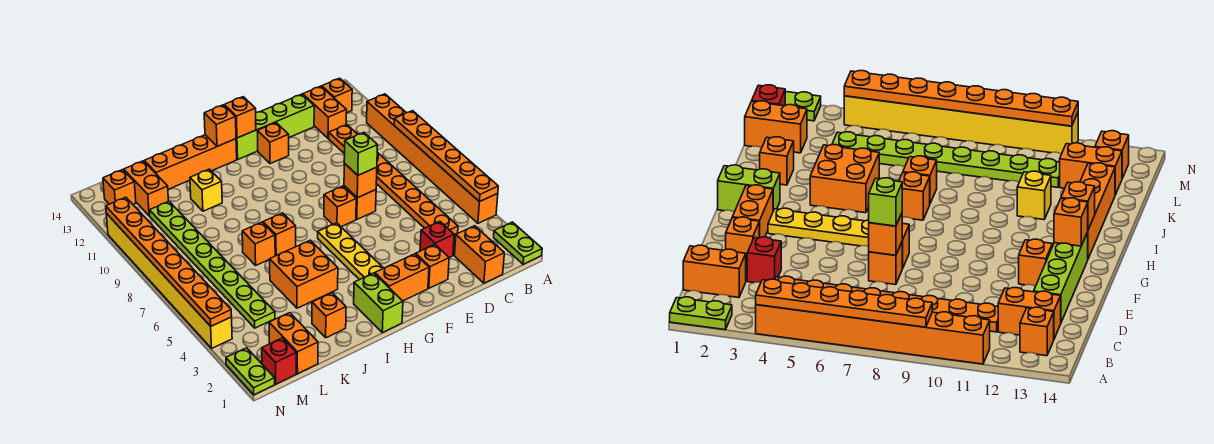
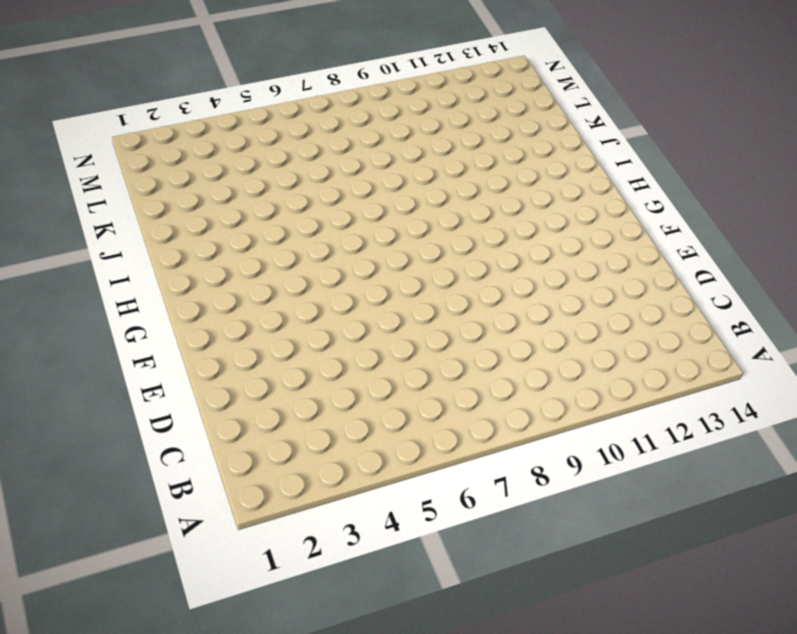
none -> lime plate A1:A2 level 1
none -> orange brick A4:A11 level 1
none -> orange brick B13 level 1
none -> orange brick C1:C2 level 1

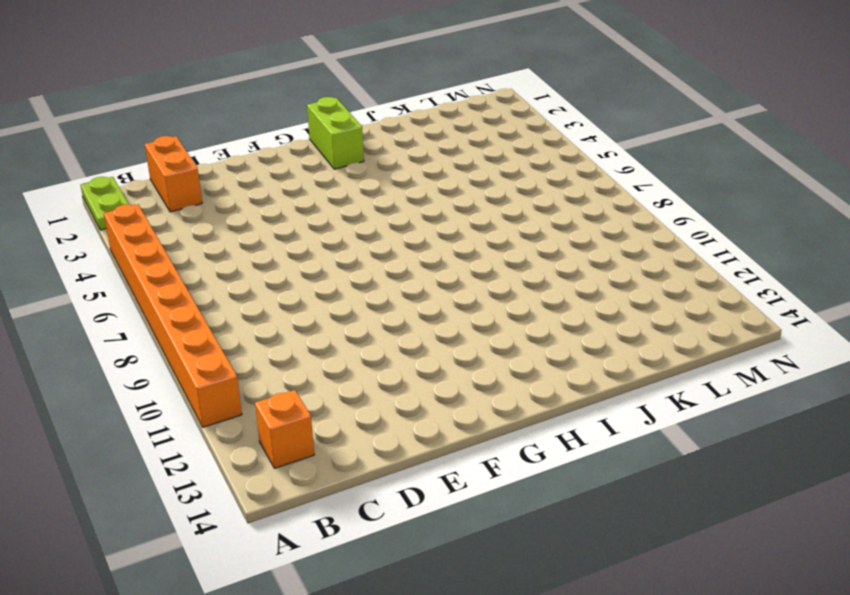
none -> orange plate C4:C11 level 1
none -> orange brick C12:C13 level 1
none -> red brick D3 level 1
none -> lime brick D13:G13 level 1

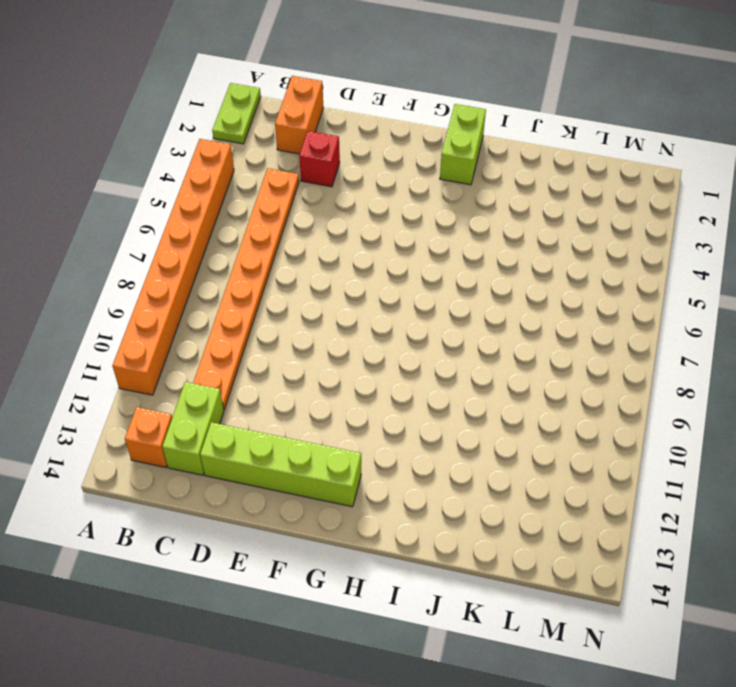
lime brick C12:C13 level 1 -> orange brick C12:C13 level 1
none -> orange brick E2 level 1
none -> orange brick E7 level 1
none -> orange brick F2:G2 level 1
none -> orange brick F7 level 1

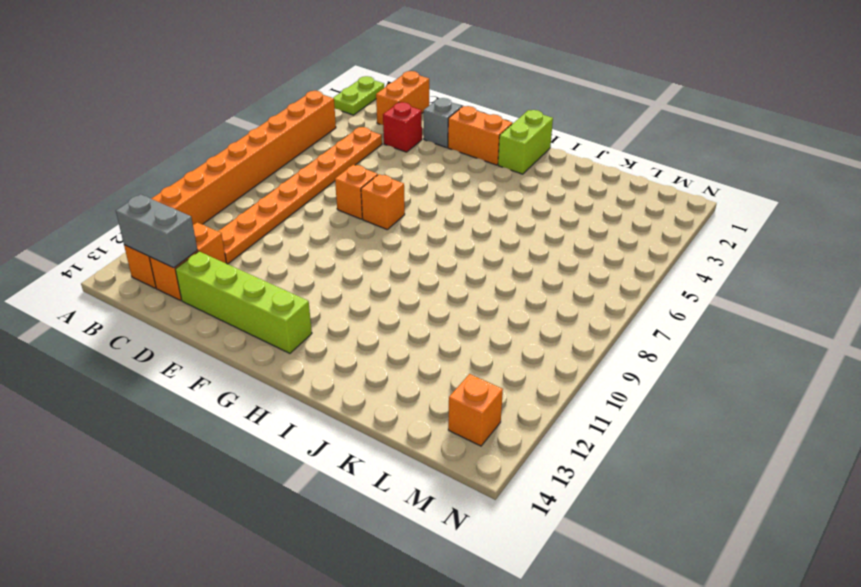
grey brick B13:C13 level 2 -> none
grey brick E2 level 1 -> orange brick E2 level 1
none -> orange brick F12 level 1
none -> yellow plate G3:G6 level 1
none -> orange brick H13:K13 level 1
none -> orange brick I4:J5 level 1

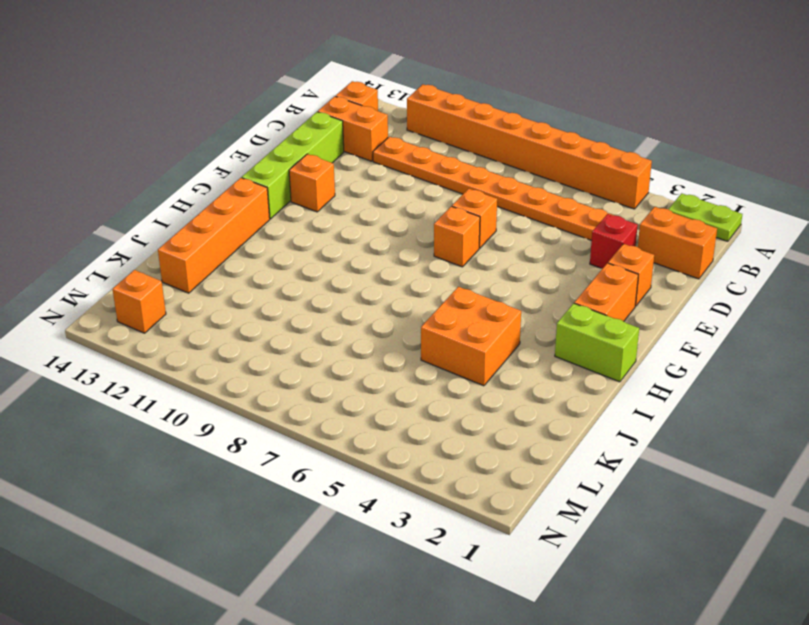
none -> yellow plate G3:G6 level 1
none -> orange brick I7 level 1
none -> orange brick J2 level 1
none -> orange brick J7 level 1

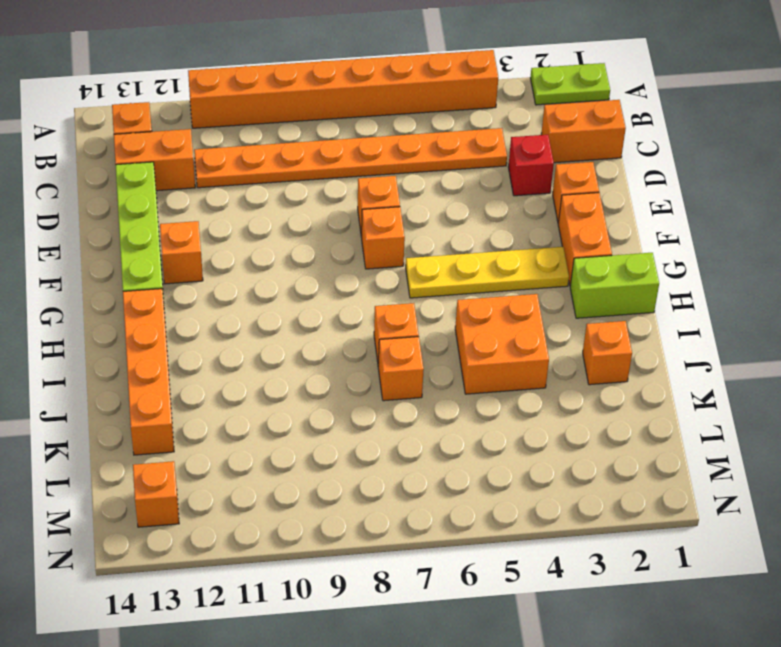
none -> yellow brick J11 level 1
none -> orange brick L1:L2 level 1
none -> lime plate L4:L11 level 1
none -> orange brick L12:L13 level 1

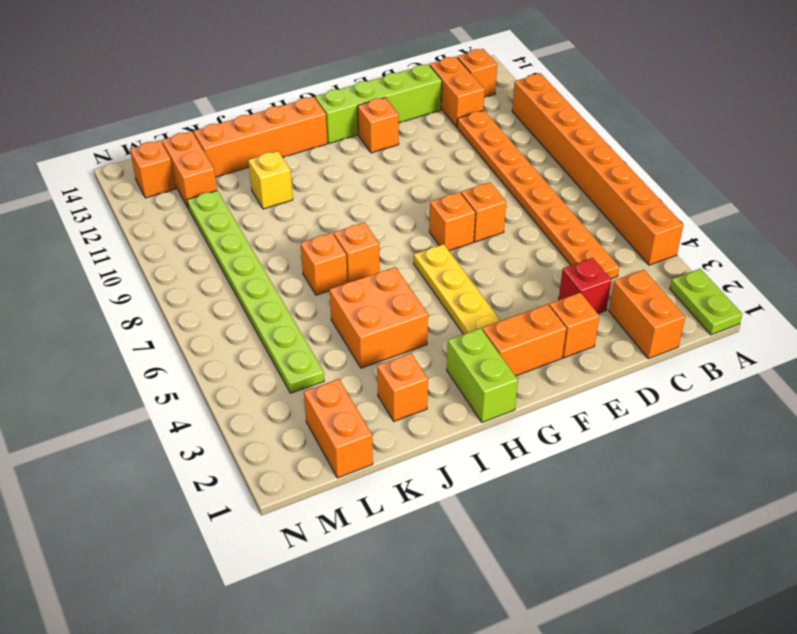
none -> red brick M1 level 1
none -> lime plate N1:N2 level 1
none -> yellow brick N4:N11 level 1
none -> orange plate A4:A9 level 2

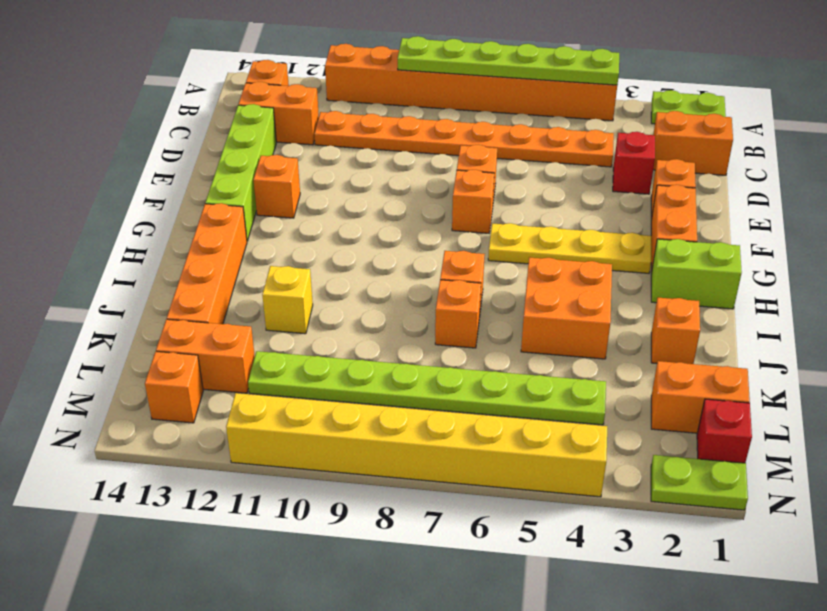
lime plate A4:A9 level 2 -> orange plate A4:A9 level 2
none -> orange brick E7 level 2
none -> orange brick G13 level 2
none -> orange brick H13 level 2
none -> orange plate N4:N11 level 2

